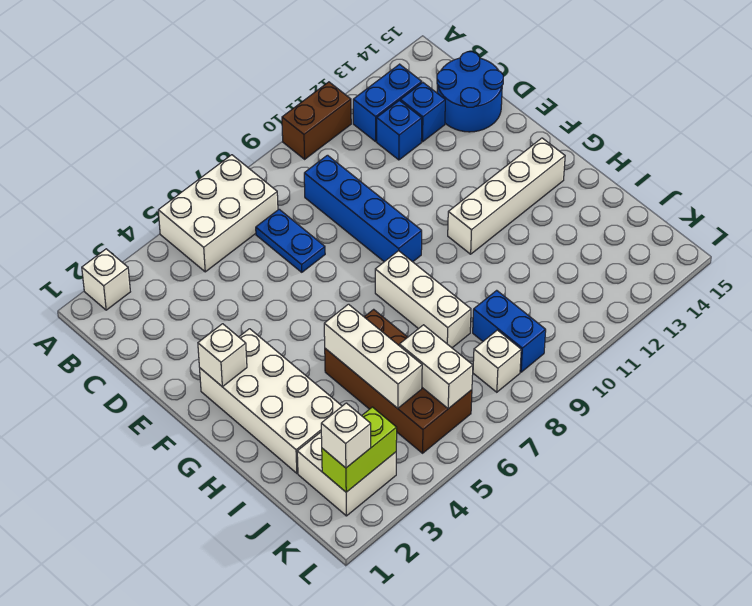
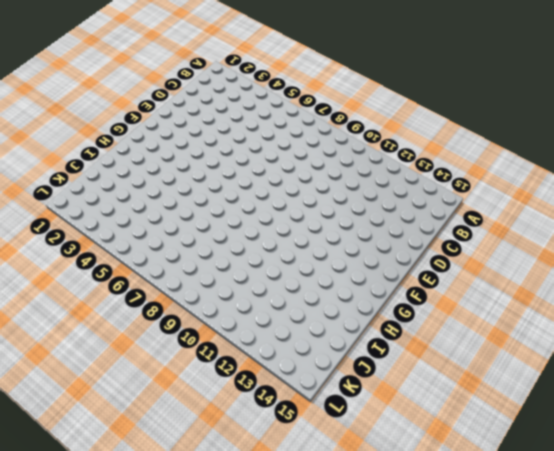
none -> white brick A2 level 1
none -> white brick A5:B7 level 1
none -> brown brick A10:A11 level 1

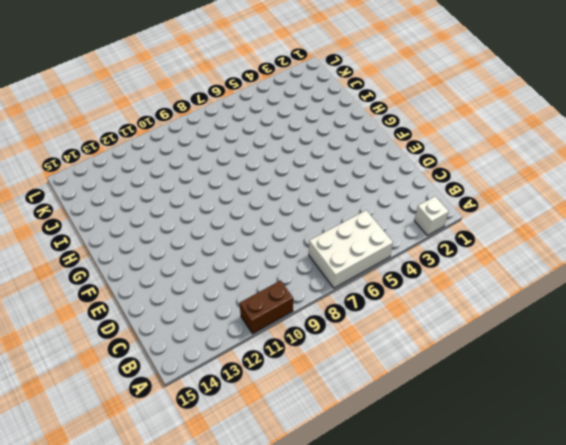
none -> blue brick B12:B13 level 1
none -> blue plate C7:D7 level 1
none -> blue brick C9:F9 level 1

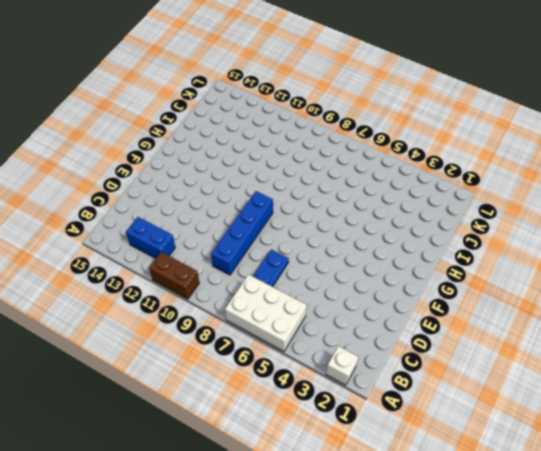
none -> blue brick C12 level 1
none -> blue brick C13 level 1
none -> blue round brick C14:D15 level 1

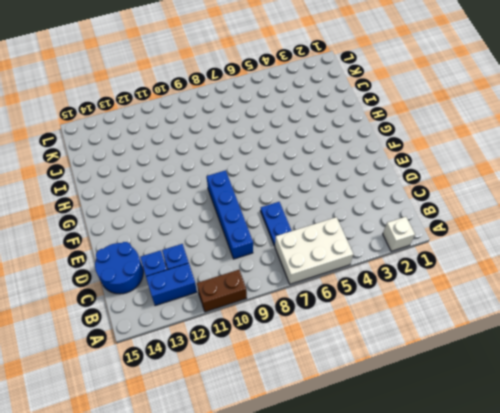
none -> white brick F2:I3 level 1
none -> white brick G8:I8 level 1
none -> white brick G11:G14 level 1

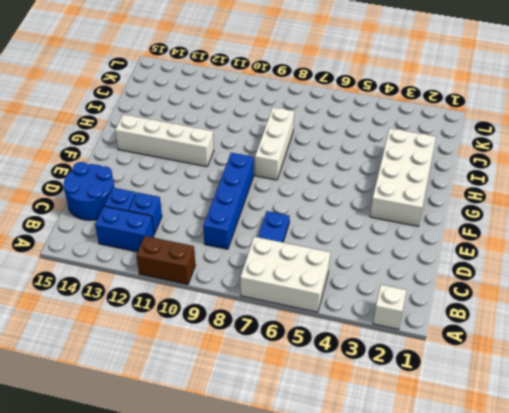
none -> brown brick H5:K6 level 1
none -> white brick J2:K3 level 1
none -> blue brick J9:K9 level 1

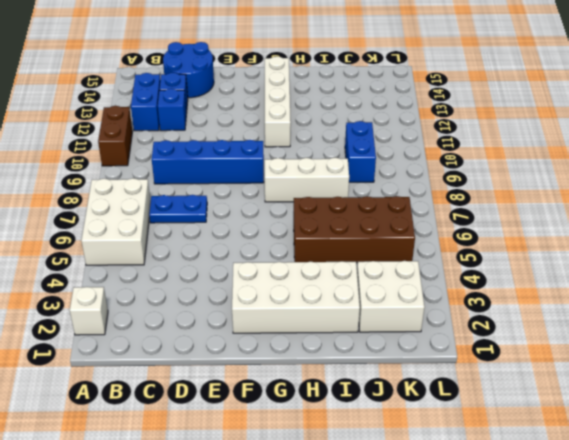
blue brick J9:J10 level 1 -> blue brick J9:K9 level 1
none -> white brick K8 level 1
none -> white brick F2 level 2
none -> white brick H5:J5 level 2

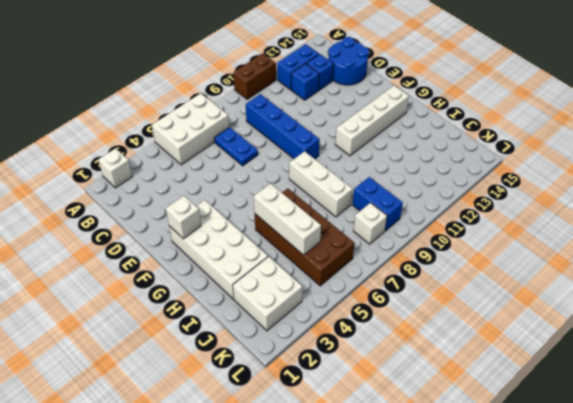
none -> white brick J6:K6 level 2
none -> lime brick K2:K3 level 2
none -> white brick K2 level 3

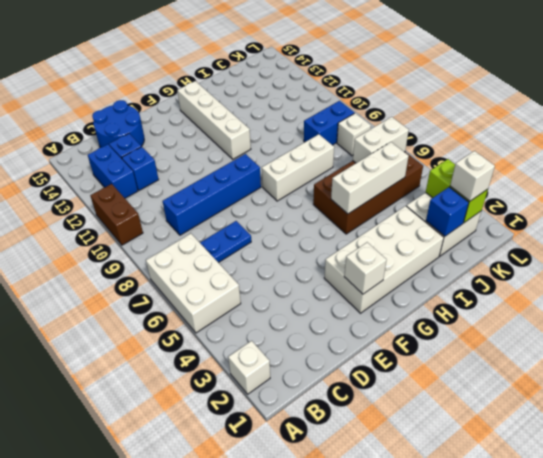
blue brick J2 level 2 -> none

